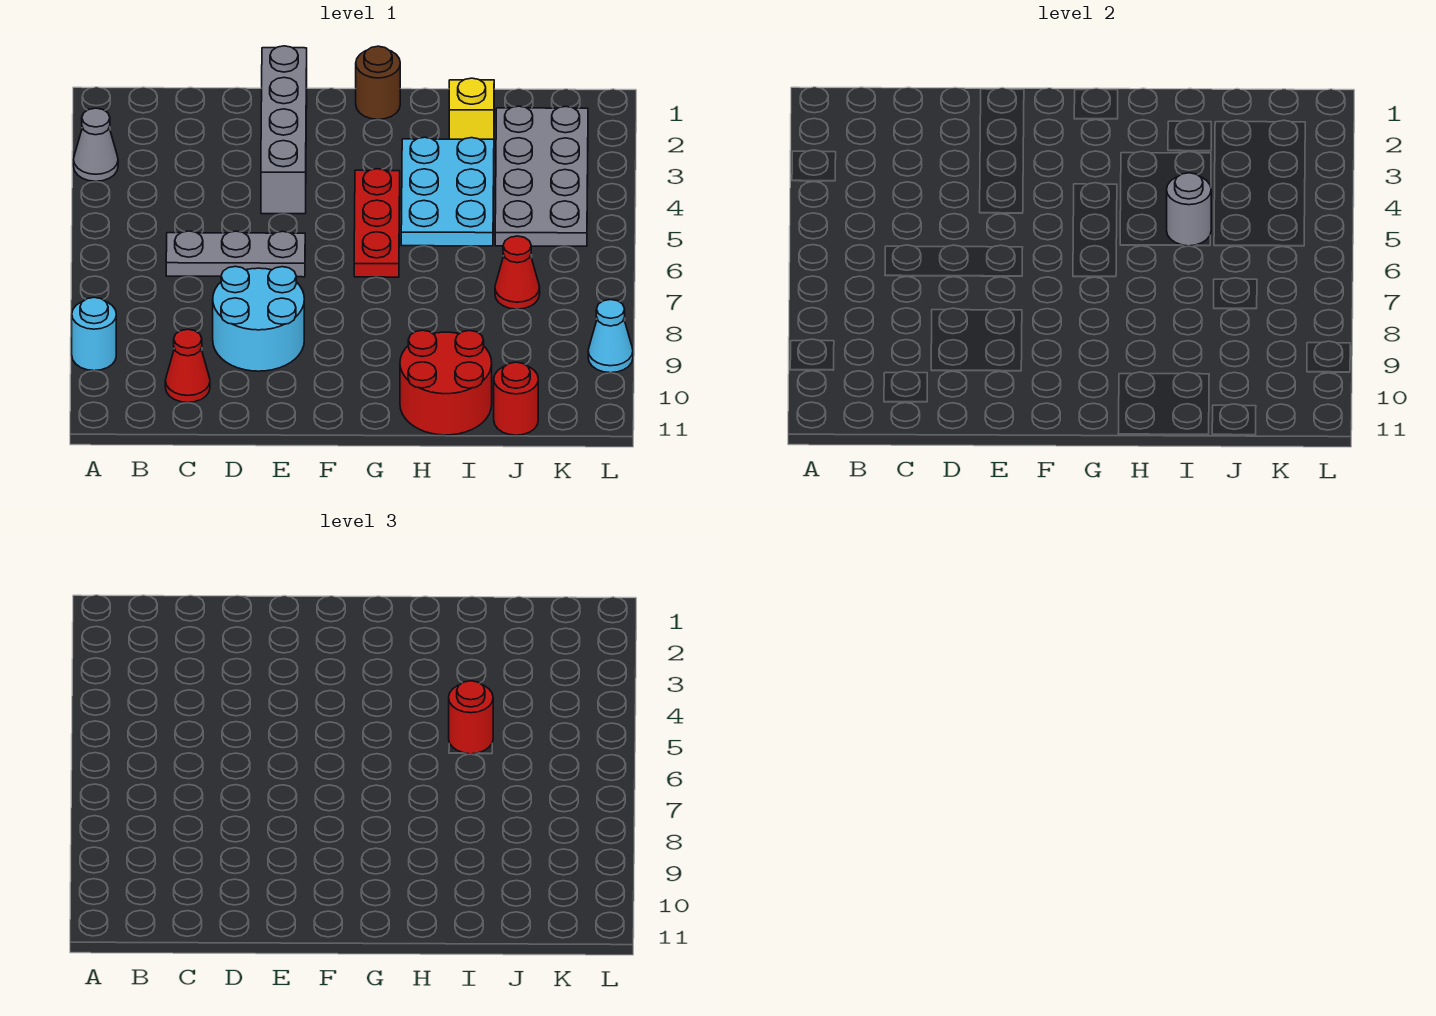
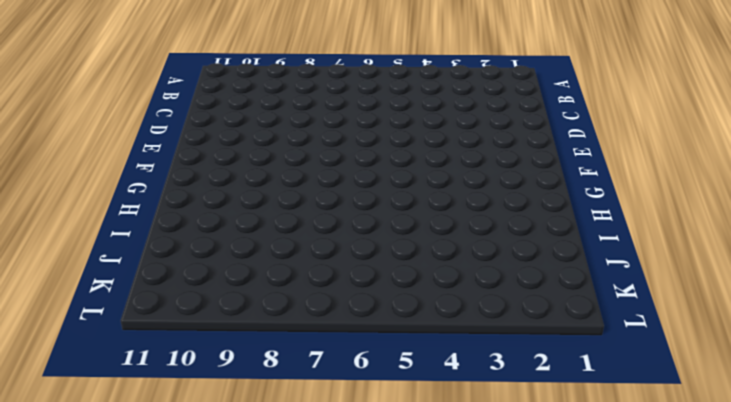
none -> grey cone A3 level 1
none -> cyan round brick A9 level 1
none -> grey plate C6:E6 level 1

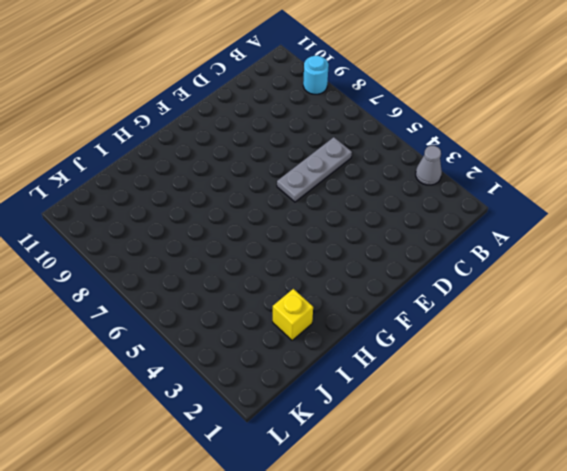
none -> red cone C10 level 1
none -> cyan round brick D8:E9 level 1
none -> grey brick E1:E4 level 1

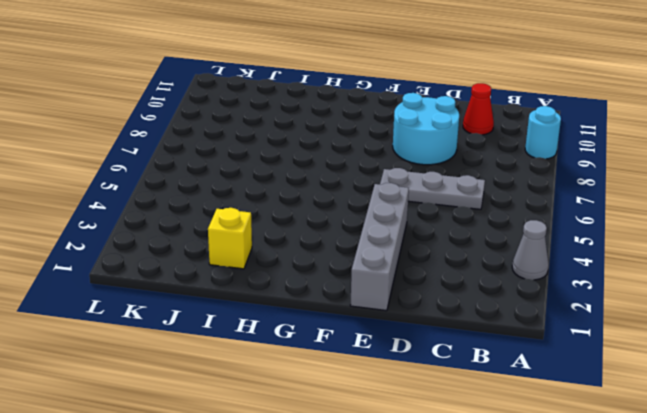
none -> brown round brick G1 level 1
none -> red plate G4:G6 level 1
none -> cyan plate H3:I5 level 1

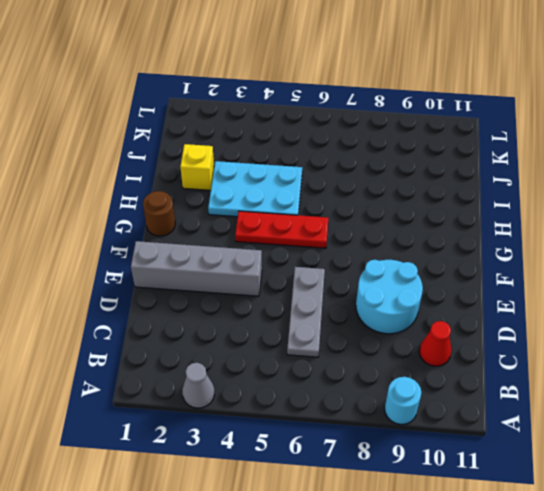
none -> red round brick H10:I11 level 1
none -> grey plate J2:K5 level 1
none -> red cone J7 level 1

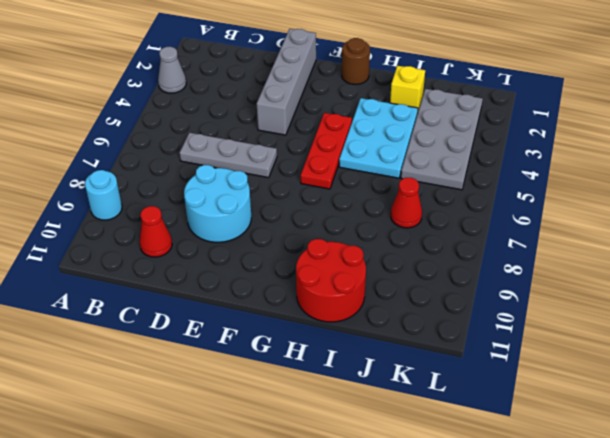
none -> red round brick J11 level 1
none -> cyan cone L9 level 1
none -> grey round brick I5 level 2

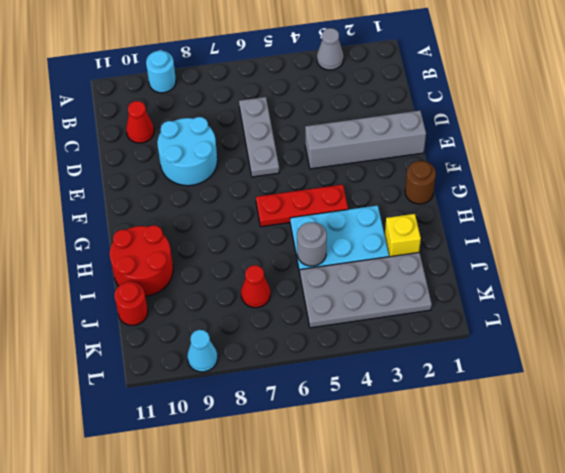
none -> red round brick I5 level 3

